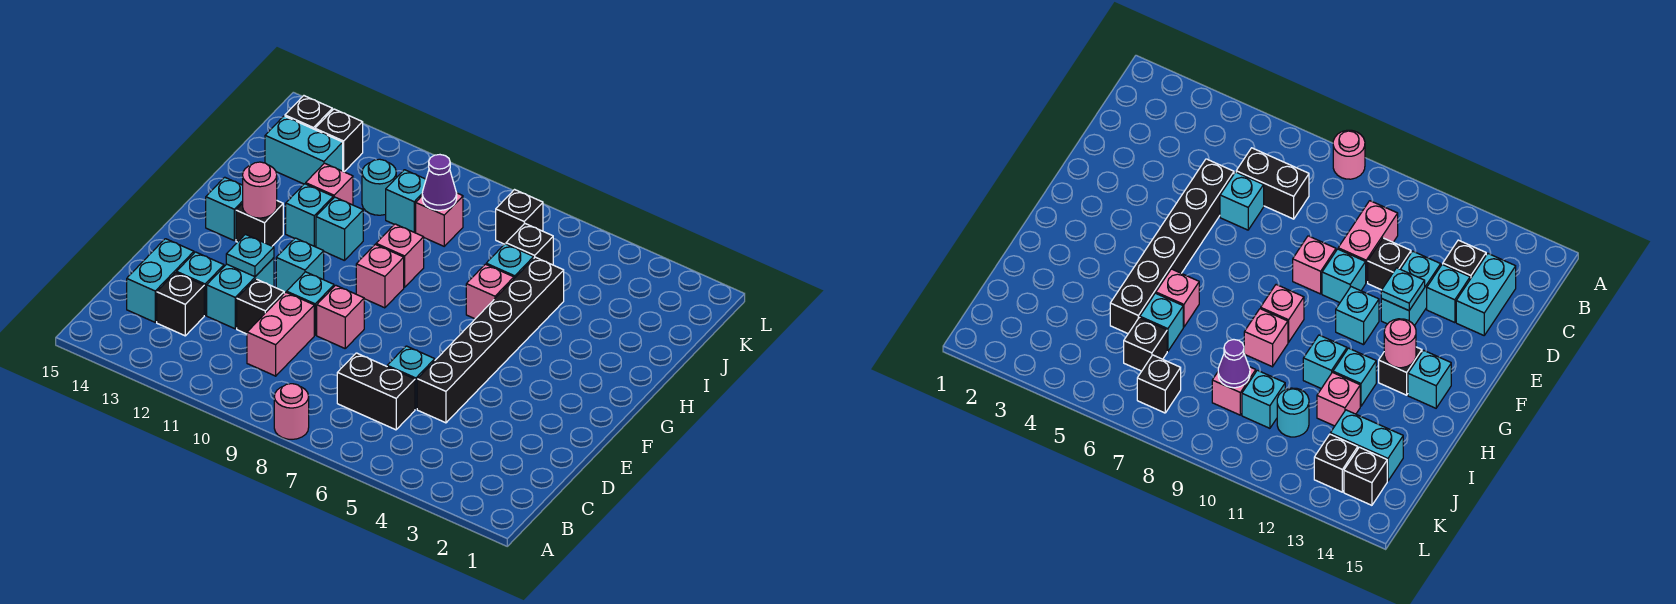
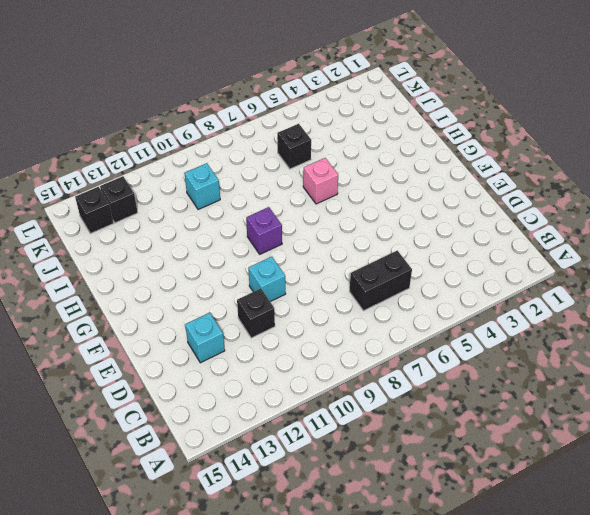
purple brick G9 level 1 -> pink brick G9 level 1
none -> pink round brick A8 level 1
none -> pink brick C10:D10 level 1
none -> black brick C13 level 1
none -> cyan brick C14:D14 level 1

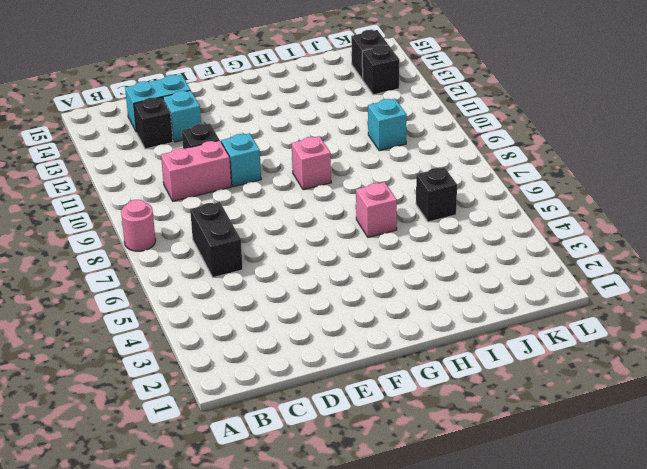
none -> black brick D5:I5 level 1
none -> cyan brick D6 level 1
none -> cyan brick D12:E12 level 1
none -> pink brick E9 level 1

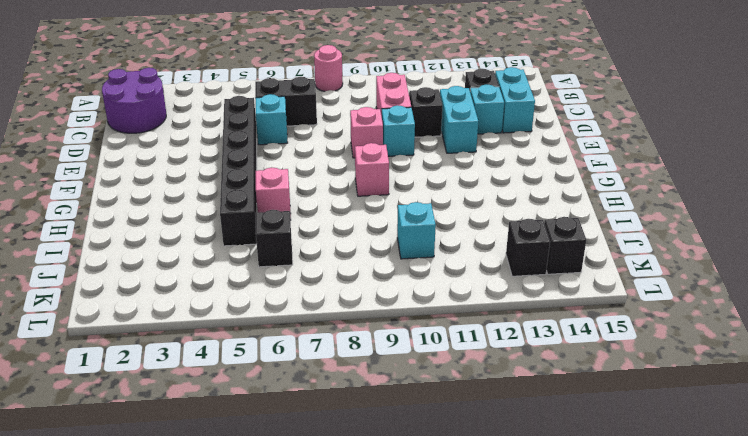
purple round brick B1:C2 level 1 -> none
none -> cyan brick F11 level 1
none -> black brick G13 level 1
none -> cyan brick G14 level 1
none -> pink brick H9 level 1

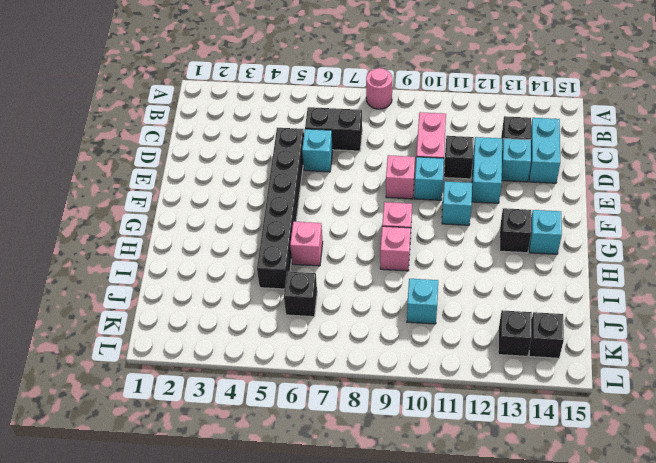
none -> cyan brick H11 level 1
none -> cyan brick H12 level 1
none -> cyan brick I6 level 1
none -> pink brick I12 level 1

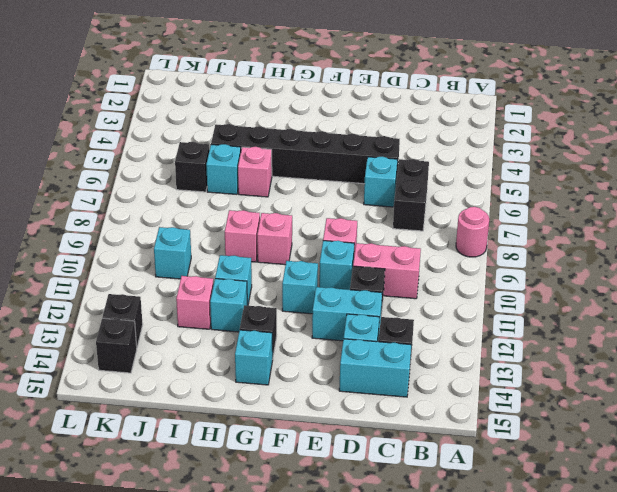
none -> pink brick J9 level 1
none -> cyan round brick J11 level 1
none -> cyan brick J13:J14 level 1
none -> black brick K7 level 1

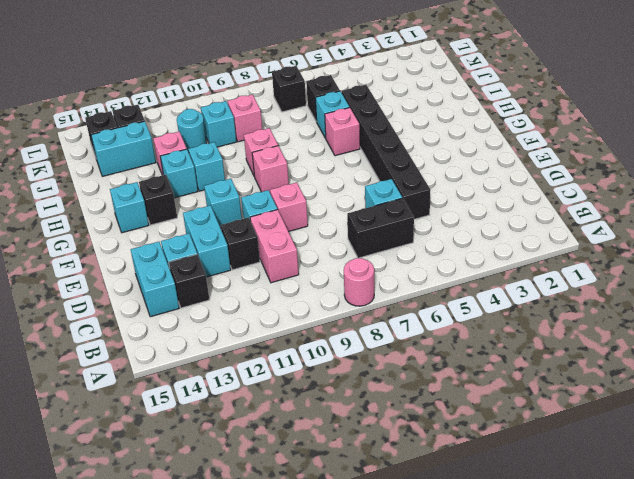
none -> cyan plate E12 level 2
none -> pink round brick G13 level 2
none -> purple cone J9 level 2

